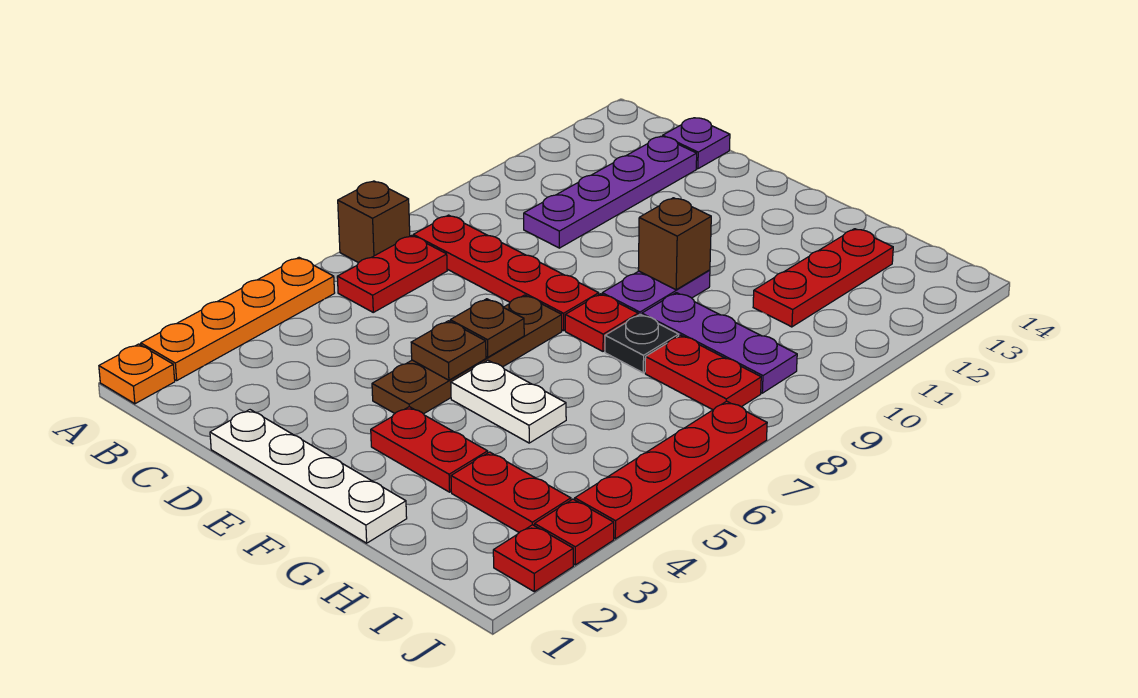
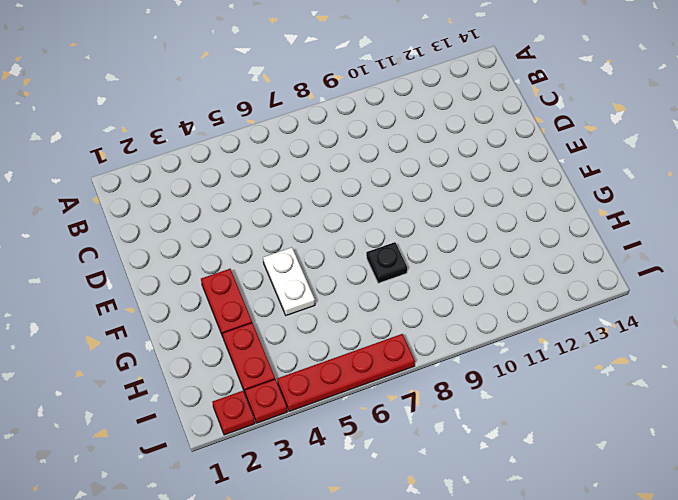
none -> orange plate A1 level 1
none -> orange plate A2:A5 level 1
none -> brown brick A7 level 1

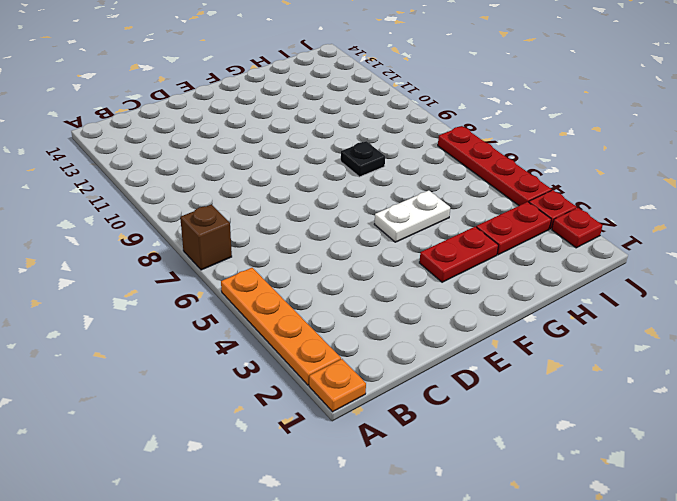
none -> red plate B6:B7 level 1
none -> red plate B8:E8 level 1
none -> purple plate C10:C13 level 1

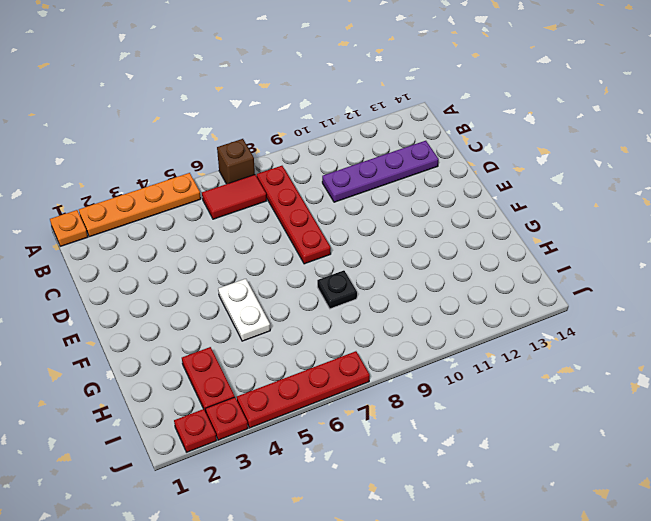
red tile B6:B7 level 1 -> red plate B6:B7 level 1
none -> purple plate C14 level 1
none -> white plate D1:G1 level 1
none -> brown plate E4:E7 level 1

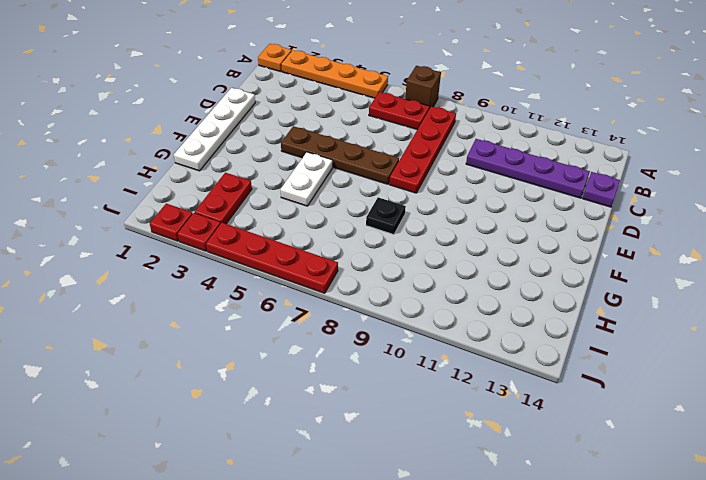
none -> red plate F3:G3 level 1
none -> red plate F8 level 1
none -> purple plate F9:F10 level 1

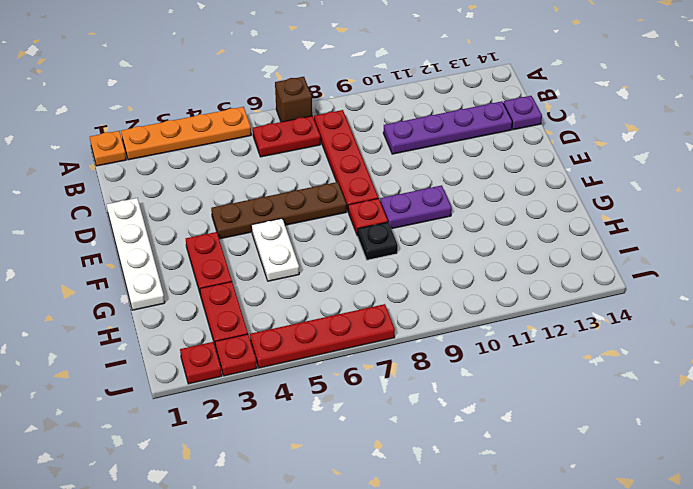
none -> purple plate G9:I9 level 1
none -> red plate H8:I8 level 1
none -> red plate H11:H13 level 1

